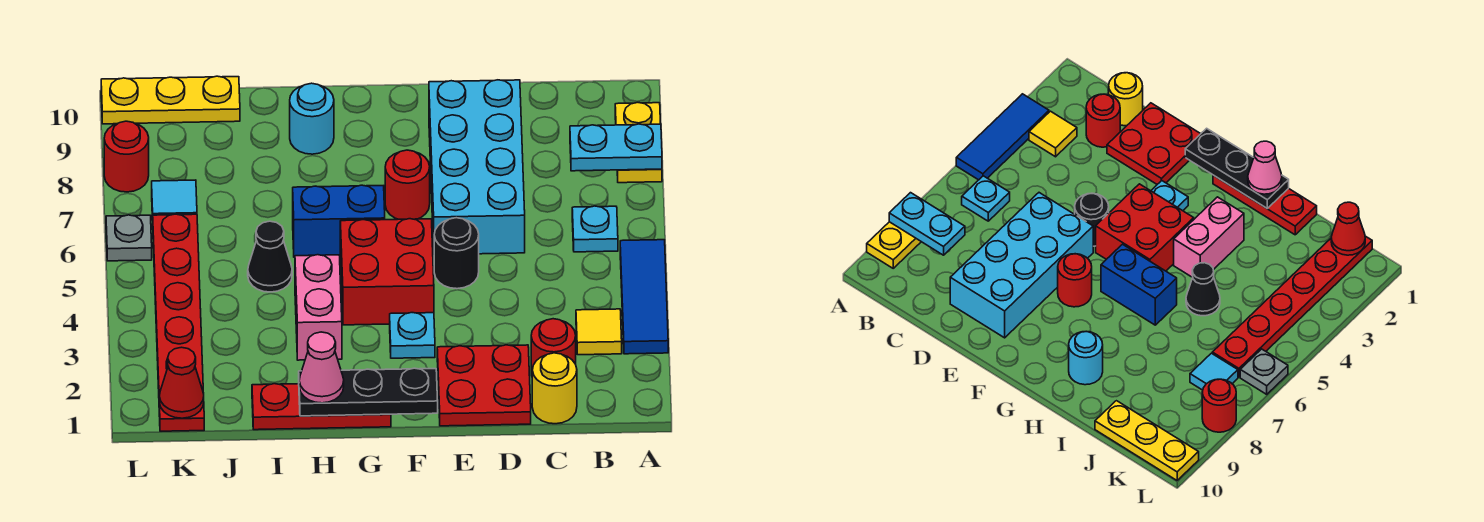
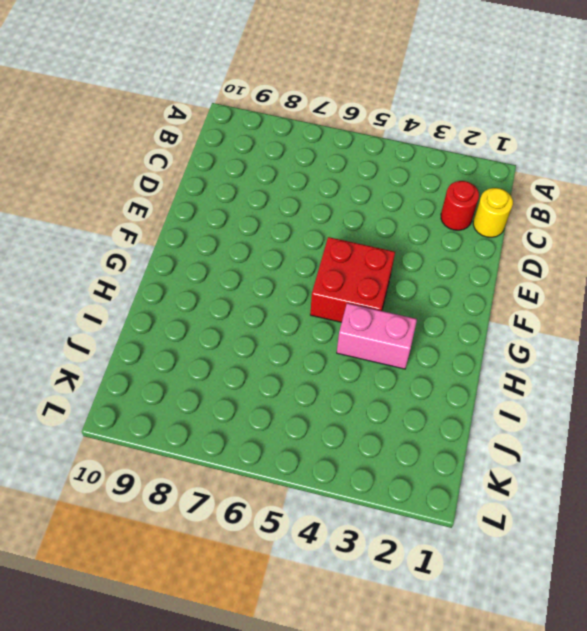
none -> blue tile A3:A5 level 1
none -> yellow plate A8:A9 level 1
none -> yellow tile B3 level 1

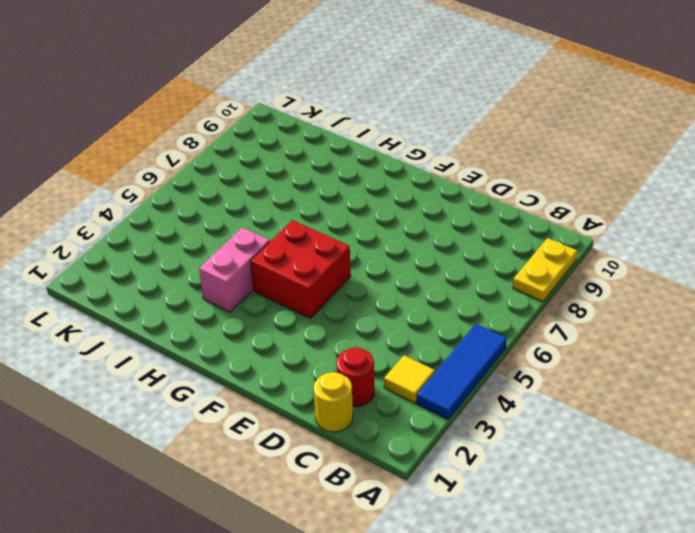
none -> cyan plate B6 level 1
none -> red plate D1:E2 level 1
none -> cyan brick D6:E9 level 1

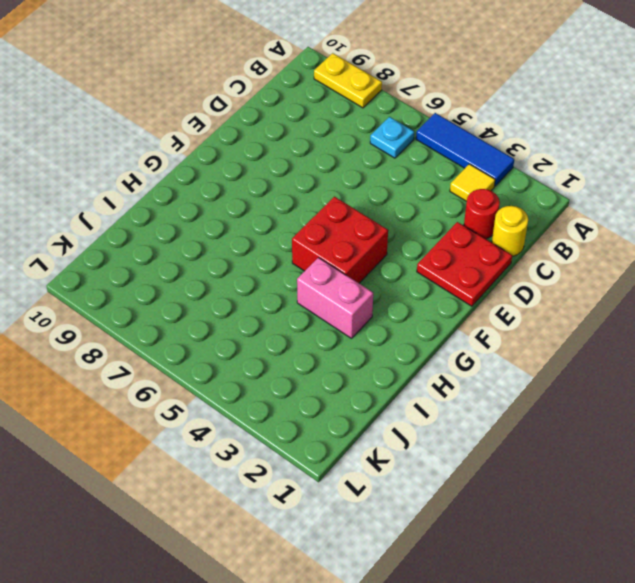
none -> cyan brick D6:E9 level 1
none -> black round brick E5 level 1
none -> cyan plate F3 level 1

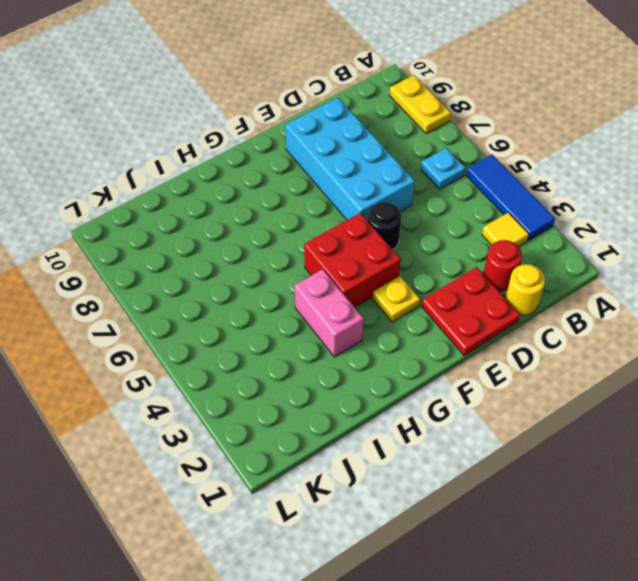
yellow plate F3 level 1 -> cyan plate F3 level 1
none -> red round brick F7 level 1
none -> red plate G1:I1 level 1
none -> blue brick G6:H6 level 1

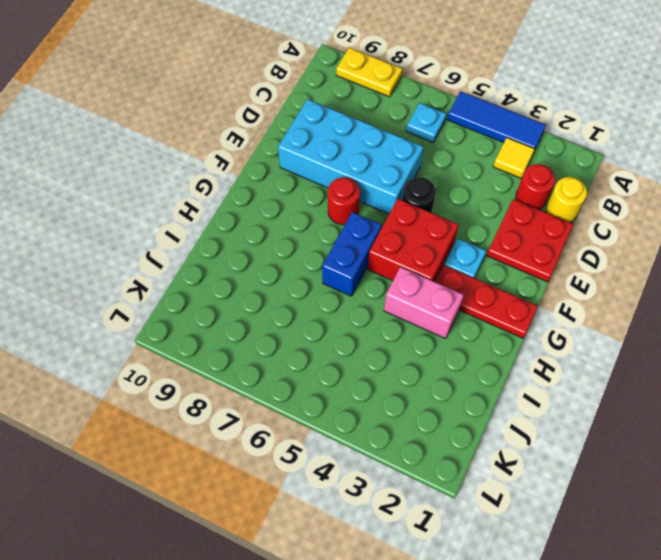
red plate G1:G3 level 1 -> red plate G1:I1 level 1
none -> cyan round brick H9 level 1
none -> black cone I5 level 1
none -> yellow plate J10:L10 level 1

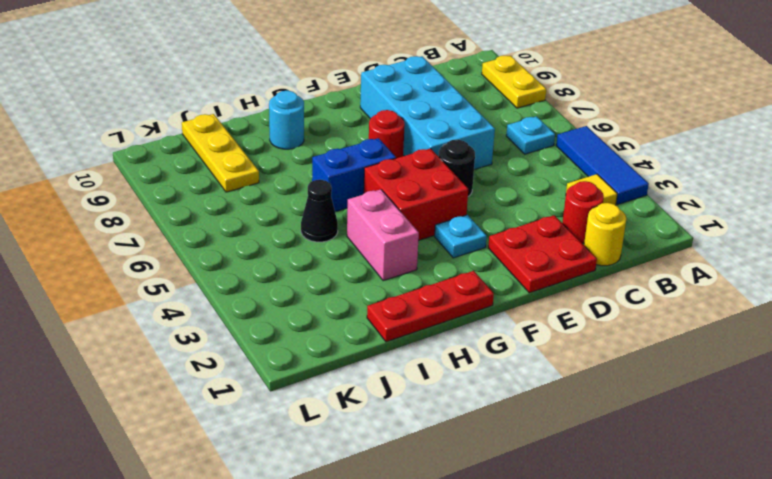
yellow plate J8:J10 level 1 -> yellow plate J10:L10 level 1
none -> red plate K1:K6 level 1
none -> cyan tile K7 level 1
none -> grey plate L6 level 1

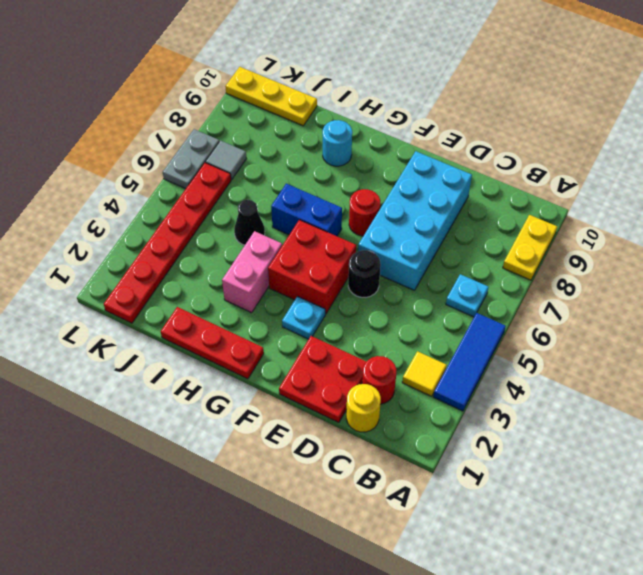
grey tile K7 level 1 -> cyan tile K7 level 1
grey plate L6:L7 level 1 -> grey plate L6 level 1
none -> red round brick L8 level 1
none -> cyan plate A8:B8 level 2
none -> black plate F1:H1 level 2

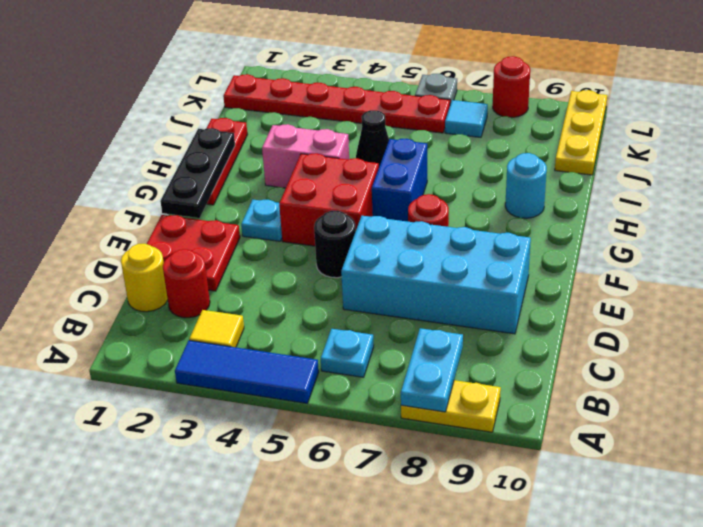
none -> red cone K1 level 2
none -> pink cone H1 level 3

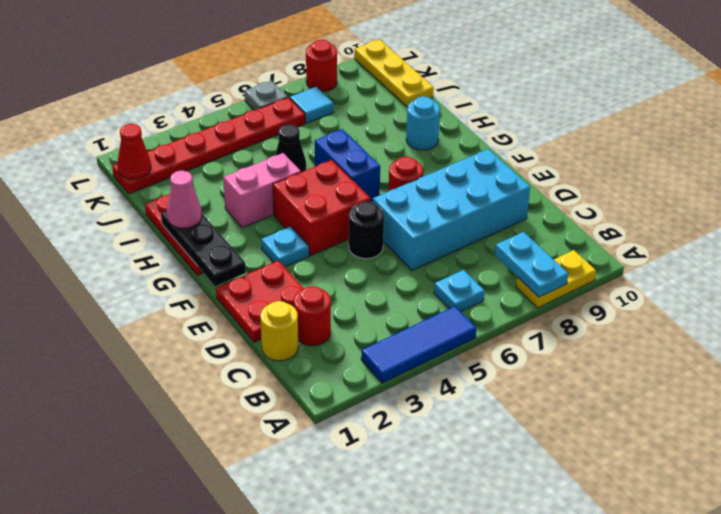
none -> yellow tile B3 level 1

